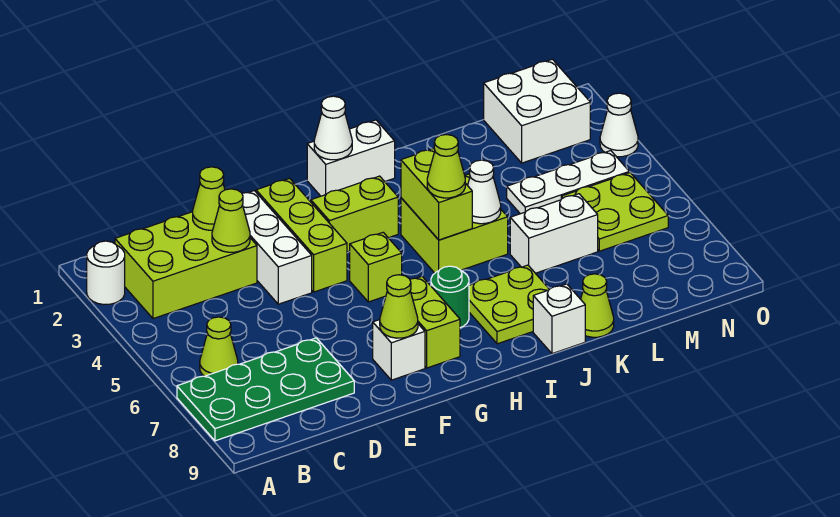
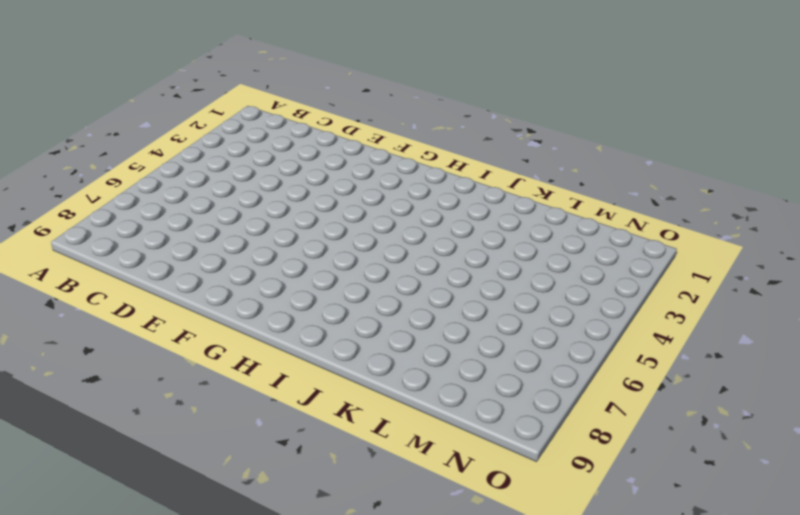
none -> white round brick A2 level 1
none -> green plate A7:D8 level 1
none -> lime brick B2:D3 level 1

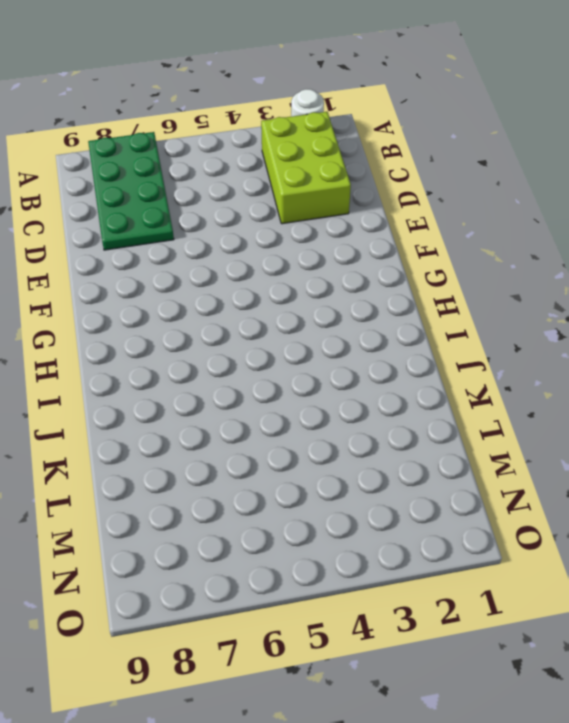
none -> lime cone B6 level 1
none -> white brick E2:E4 level 1
none -> lime brick F2:F4 level 1

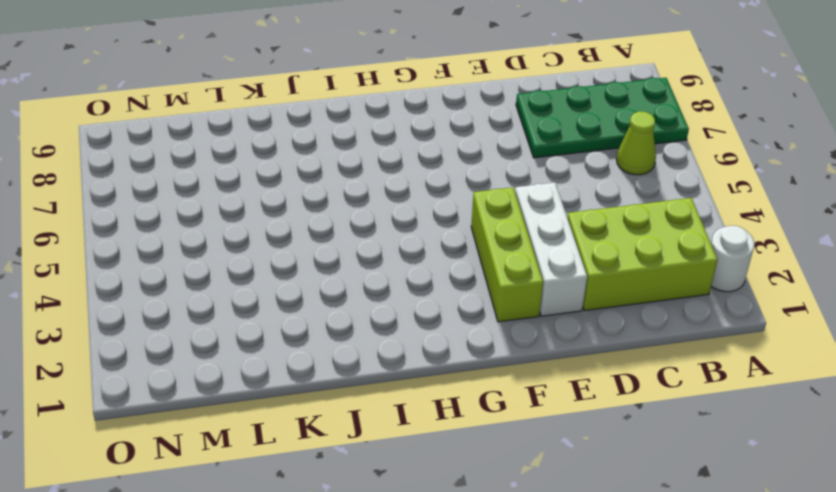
none -> white brick F8 level 1
none -> lime brick G3:H3 level 1
none -> lime brick G5 level 1

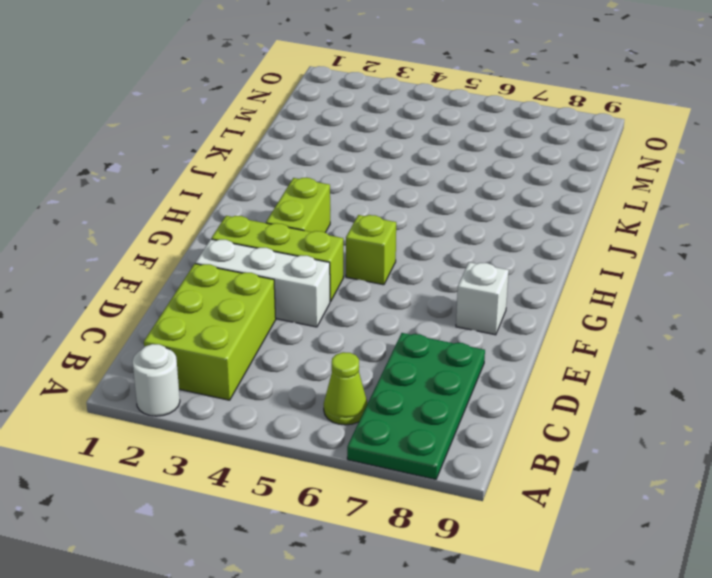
none -> lime brick G7:G8 level 1
none -> white brick H1:I1 level 1
none -> green round brick H7 level 1

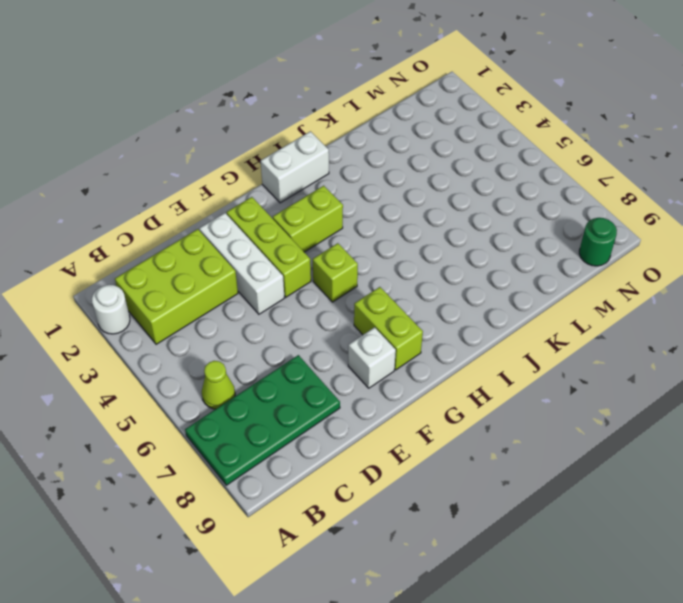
green round brick N9 level 1 -> green round brick H7 level 1
none -> lime brick I4:J5 level 1
none -> lime plate I7:J8 level 1
none -> white brick J9 level 1

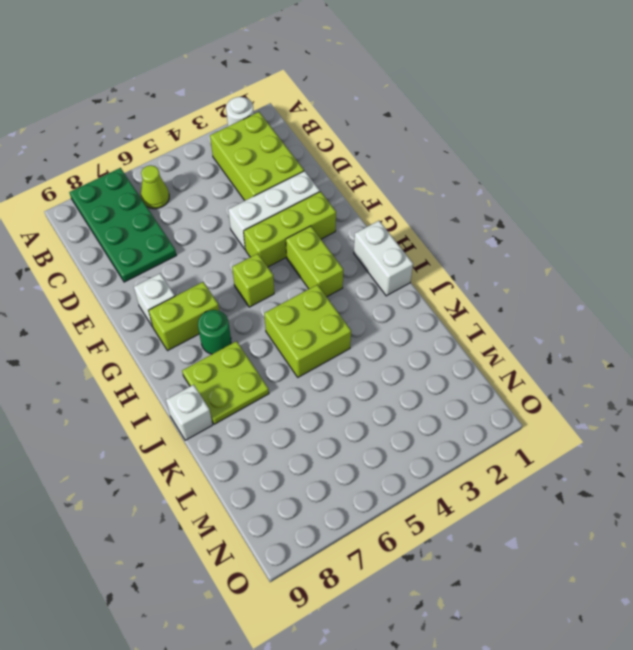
none -> white brick K6:L6 level 1
none -> lime cone K9 level 1
none -> white plate L4:N4 level 1

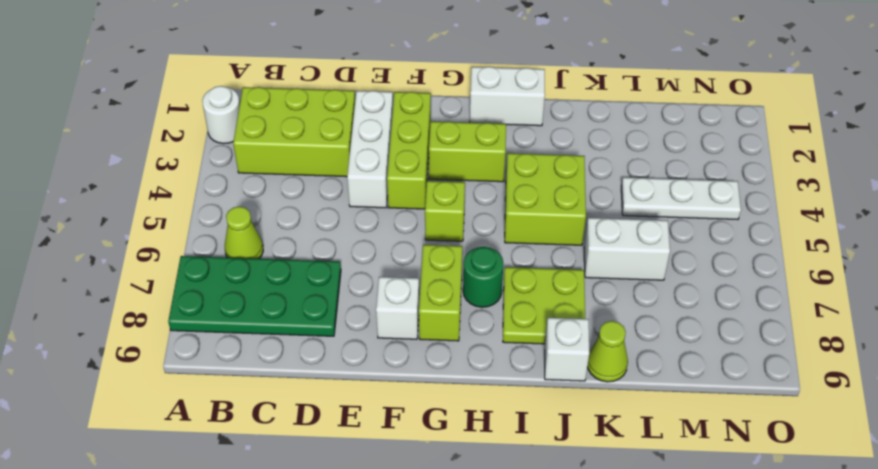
none -> white brick M1:N2 level 1
none -> lime plate M5:N6 level 1
none -> white cone O3 level 1

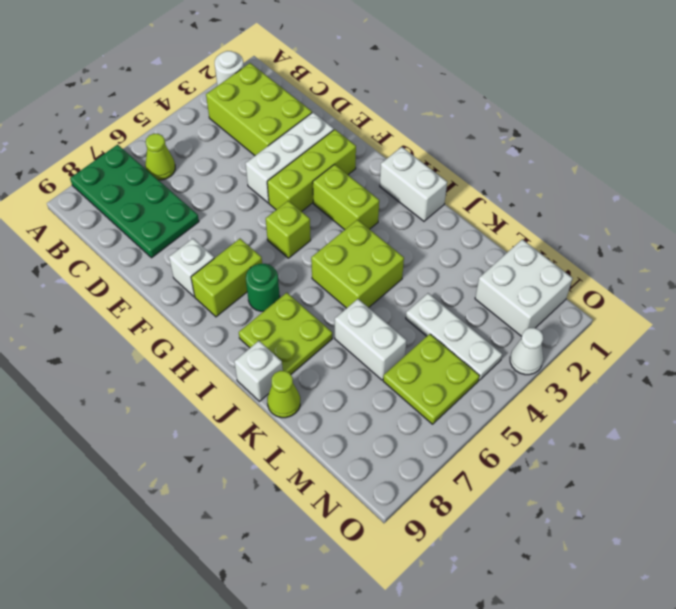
none -> lime cone D2 level 2
none -> lime cone D3 level 2
none -> lime cone F8 level 2

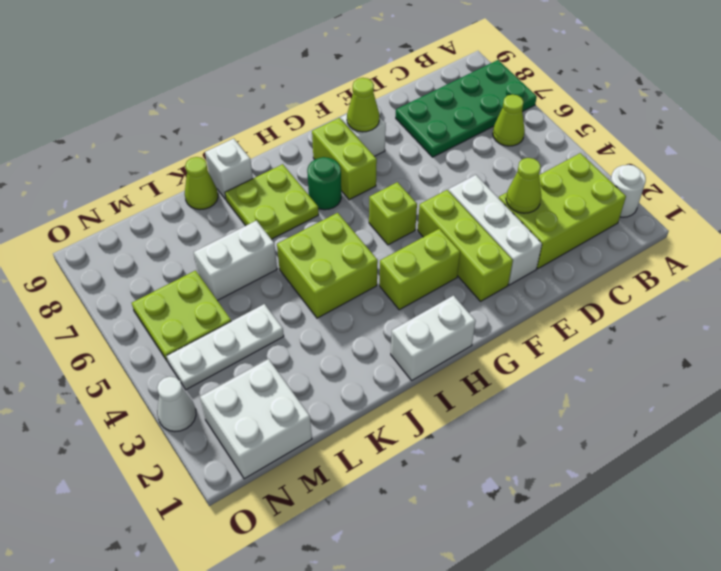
none -> lime cone D2 level 2
none -> white cone H1 level 2
none -> lime brick I4:I5 level 2

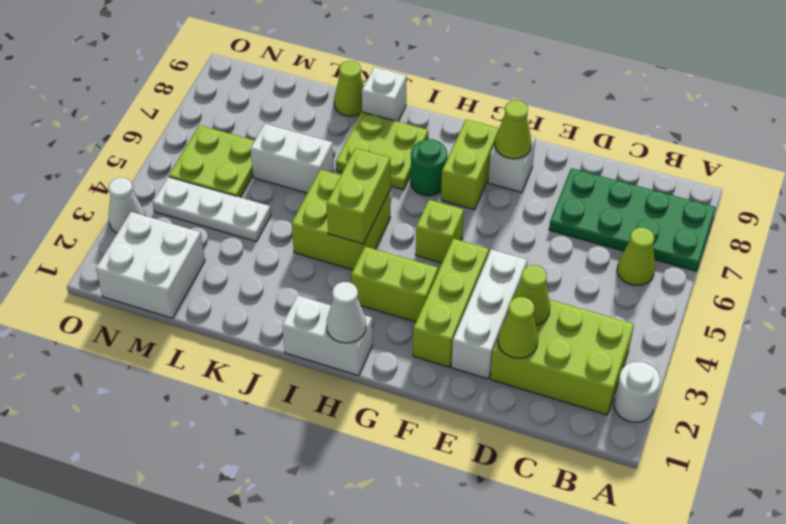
none -> white cone J5 level 2
none -> lime cone I5 level 3

